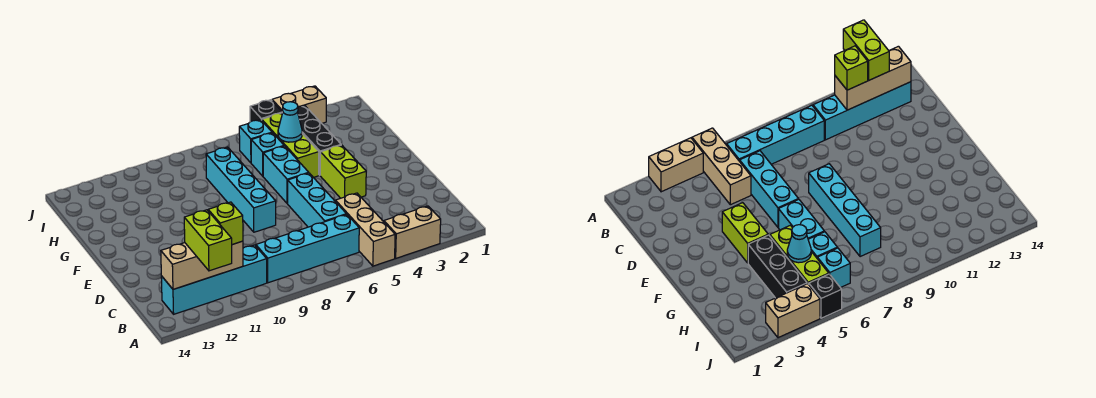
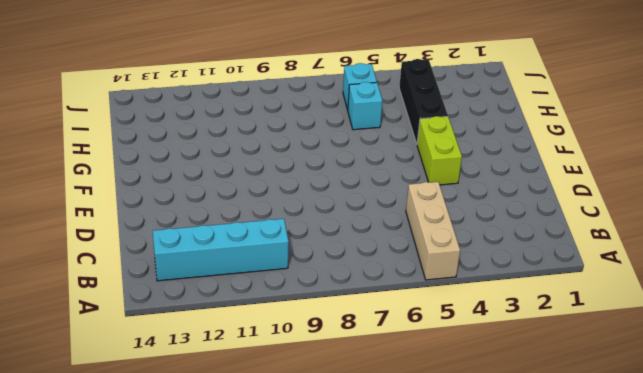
none -> tan brick A3:A4 level 1
none -> cyan brick B6:B9 level 1
none -> cyan brick C6:E6 level 1

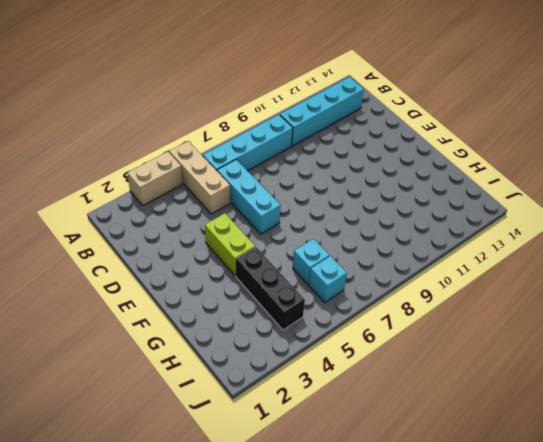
none -> cyan brick E8:H8 level 1
none -> cyan brick F6:G6 level 1
none -> lime brick G5:I5 level 1

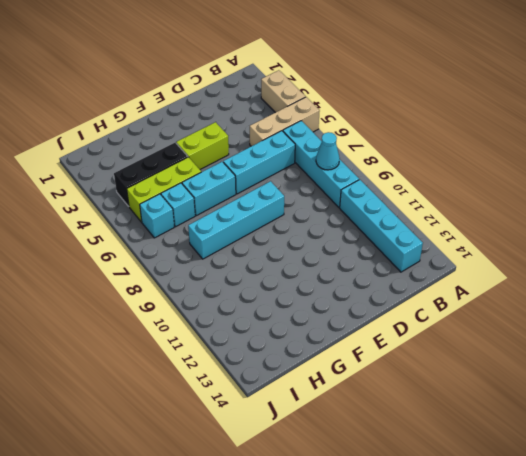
cyan cone B8 level 2 -> cyan cone H5 level 2
none -> tan brick J3:J4 level 1
none -> black brick J5 level 1
none -> tan brick B11:B13 level 2

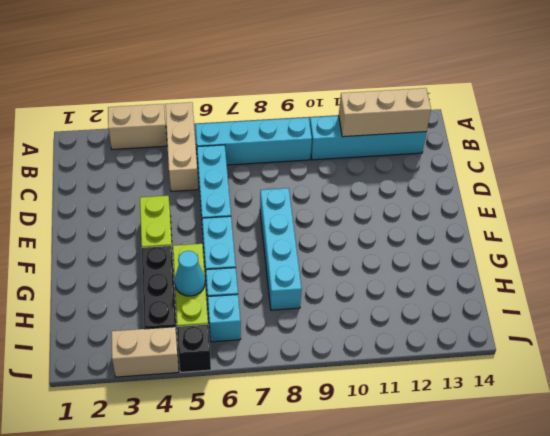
none -> lime brick A12:B12 level 3
none -> lime brick B11 level 3

